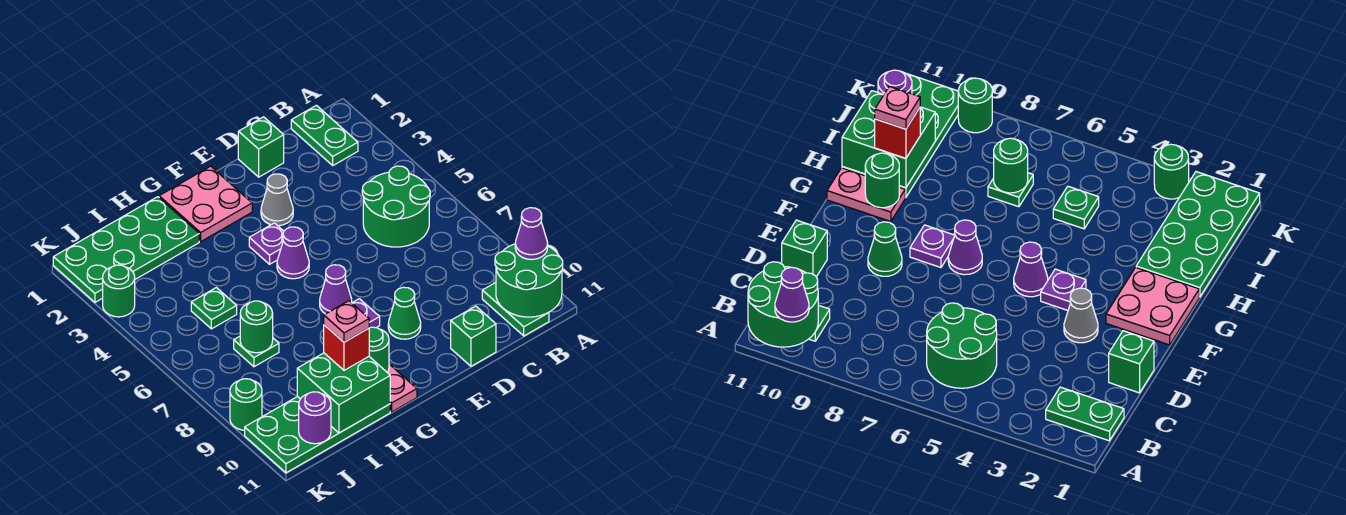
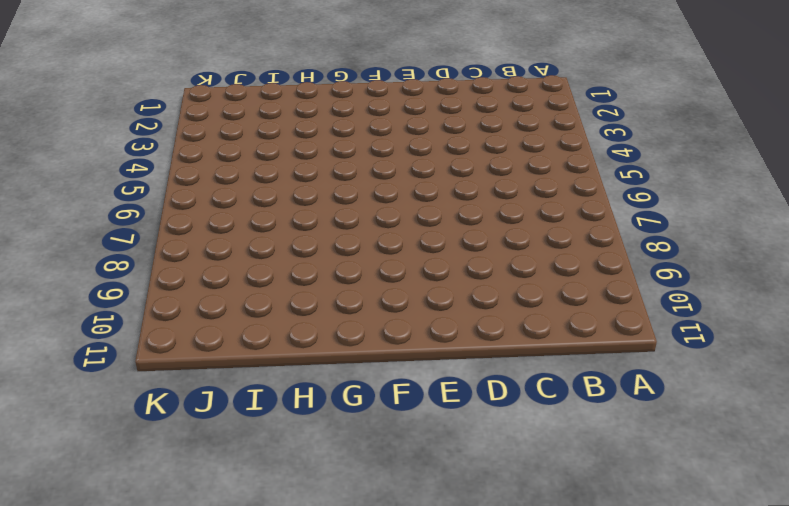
none -> green plate B1:B2 level 1
none -> green round brick B5:C6 level 1
none -> green plate B10:B11 level 1

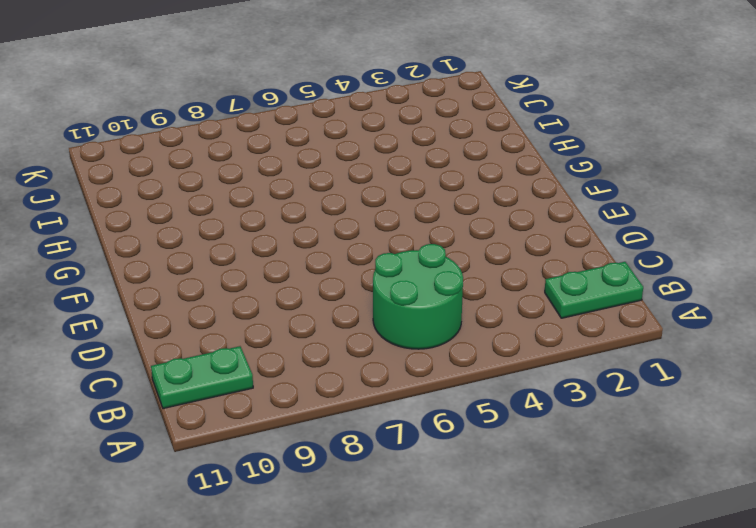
none -> green brick D1 level 1
none -> green brick D11 level 1
none -> grey cone E3 level 1

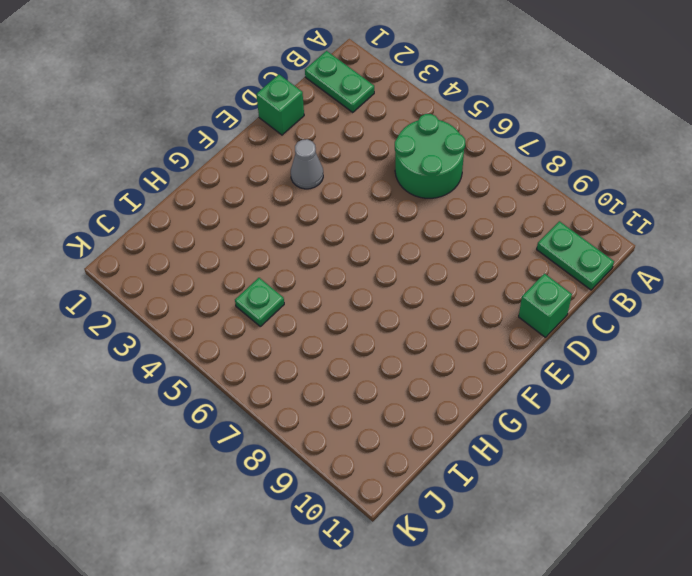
none -> green cone E9 level 1
none -> pink plate F1:G2 level 1
none -> purple plate F4 level 1

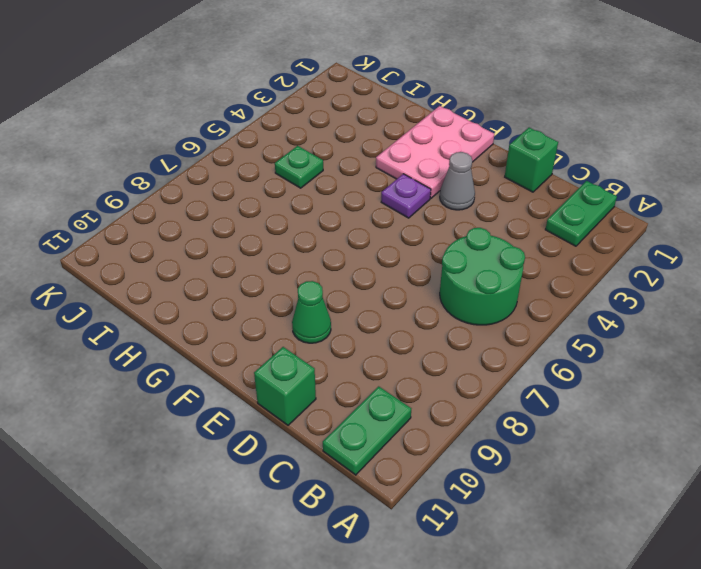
pink plate F1:G3 level 1 -> pink plate F1:G2 level 1
none -> purple cone F5 level 1
none -> purple cone F7 level 1
none -> purple plate F8 level 1

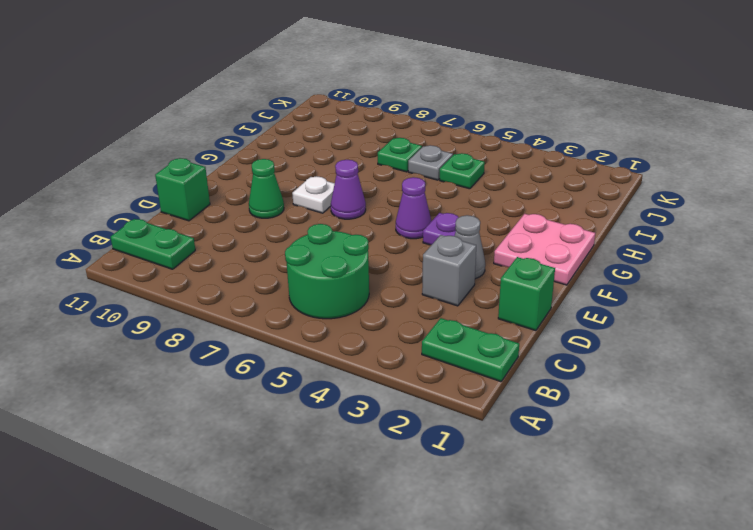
grey brick D3 level 1 -> none
white plate F8 level 1 -> purple plate F8 level 1
grey plate I6 level 1 -> none
none -> pink plate G10:G11 level 1
none -> green plate H1:K2 level 1
none -> green plate H10:K11 level 1

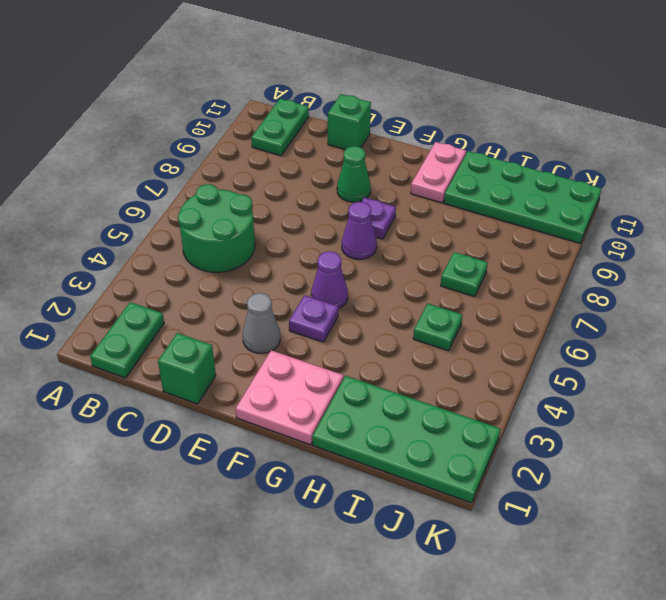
none -> green round brick K3 level 1
none -> green round brick K9 level 1
none -> green round brick A10:B11 level 2

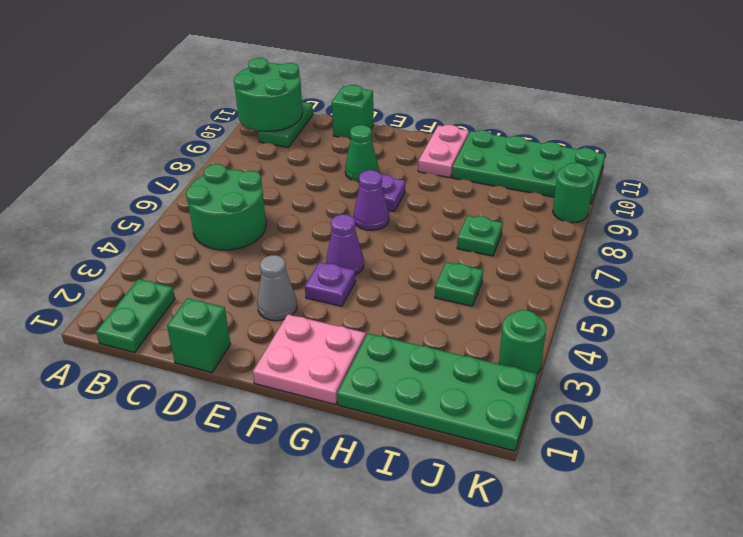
none -> green round brick G10 level 2
none -> green brick H10:I11 level 2
none -> green round brick I7 level 2

